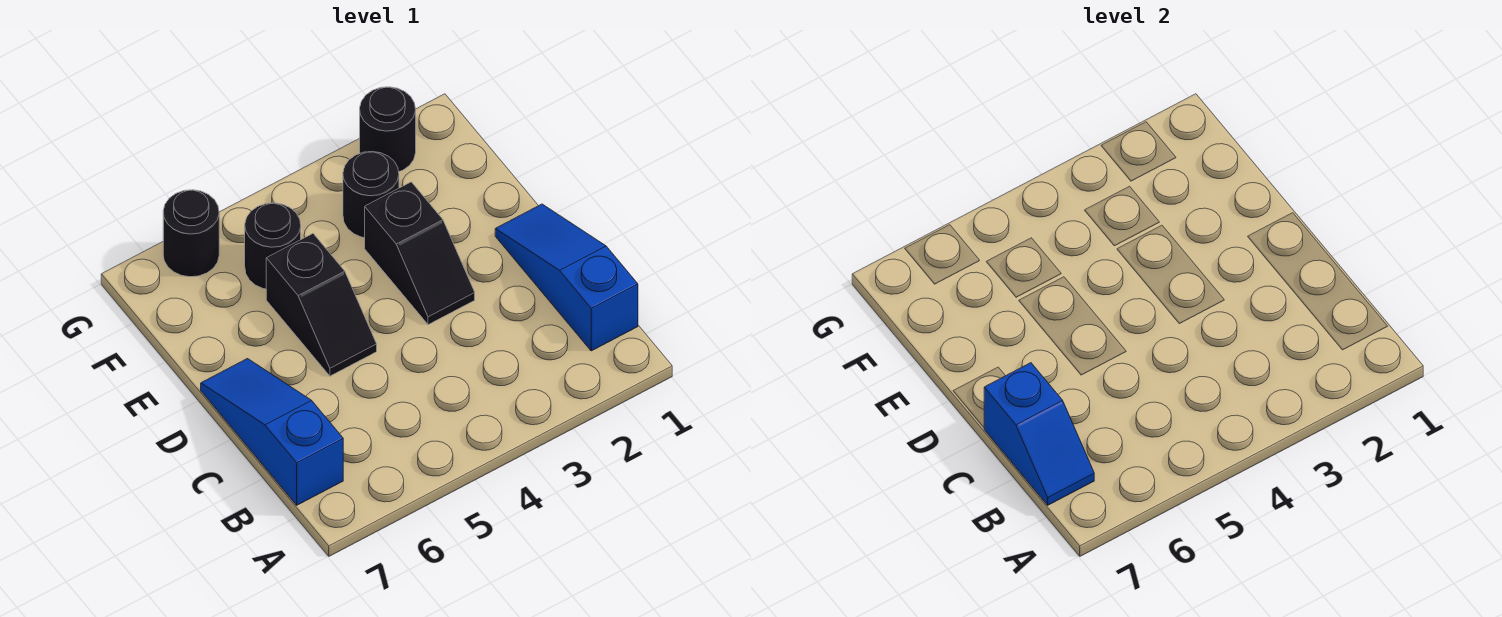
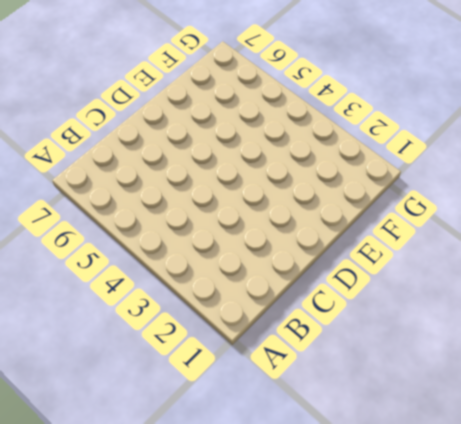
none -> blue slope B1:D1 level 1 top B
none -> blue slope B7:D7 level 1 top B

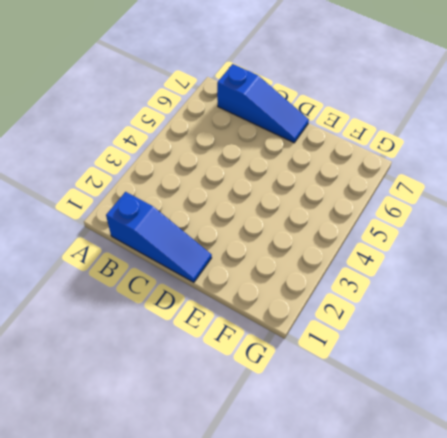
none -> black slope D3:E3 level 1 top E
none -> black slope D5:E5 level 1 top E

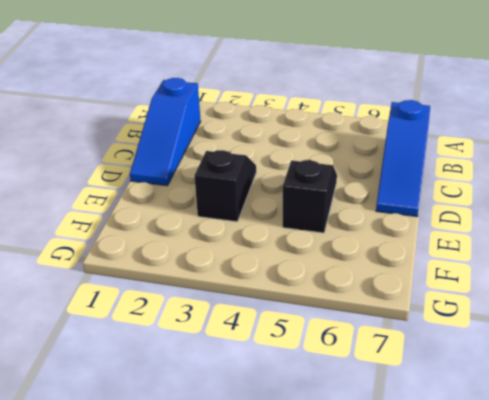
none -> black round brick F3 level 1
none -> black round brick F5 level 1

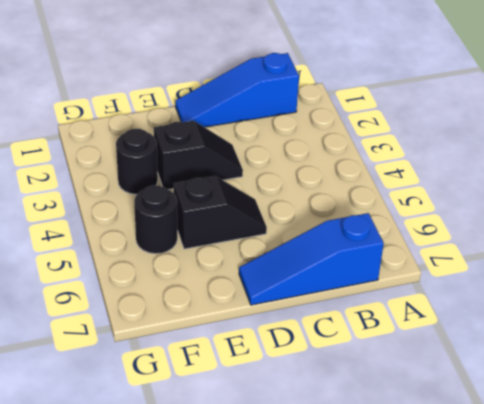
none -> black round brick G2 level 1
none -> black round brick G6 level 1

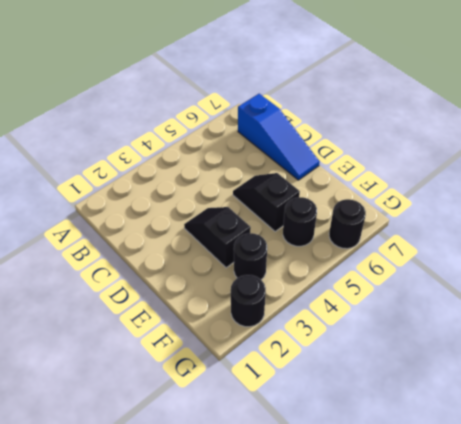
none -> blue slope B1:D1 level 1 top B
none -> blue slope B7:C7 level 2 top C

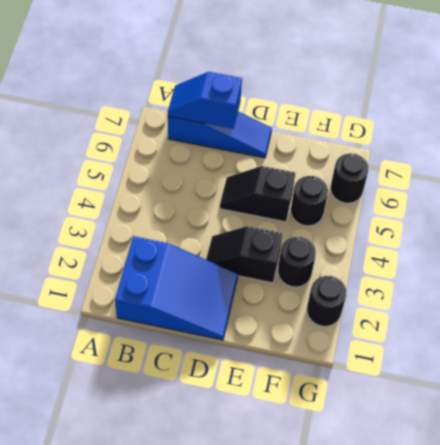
blue slope B1:D2 level 1 top B -> blue slope B1:D1 level 1 top B

